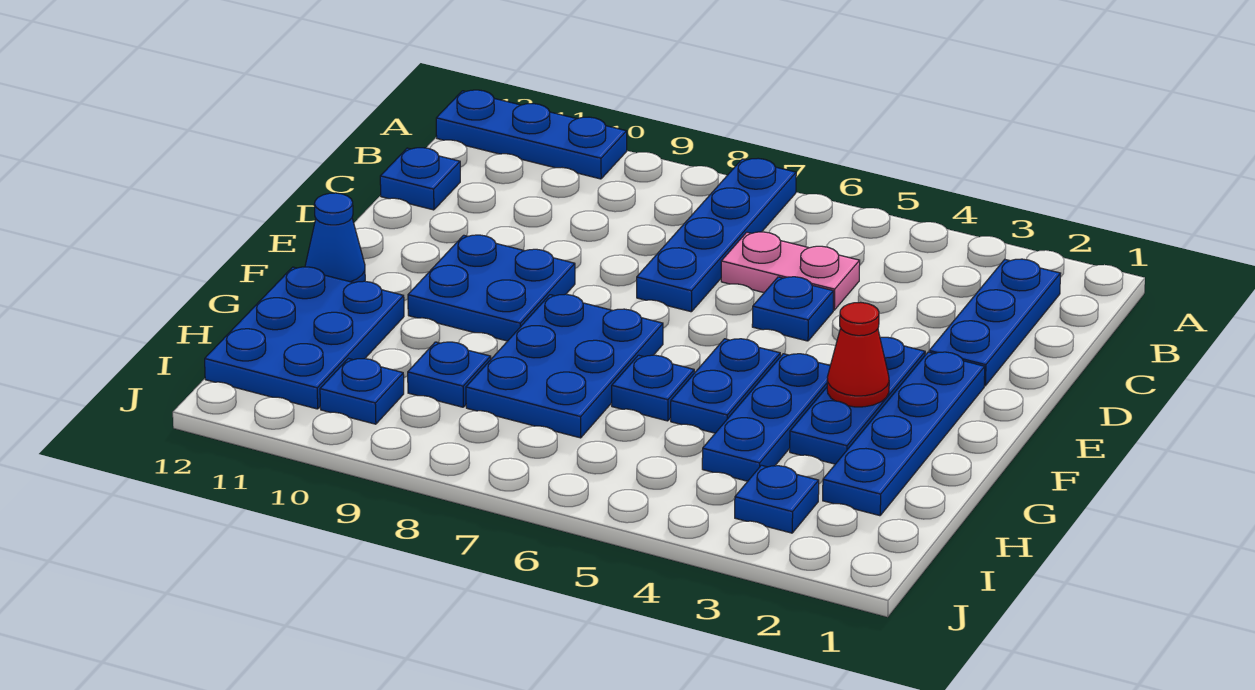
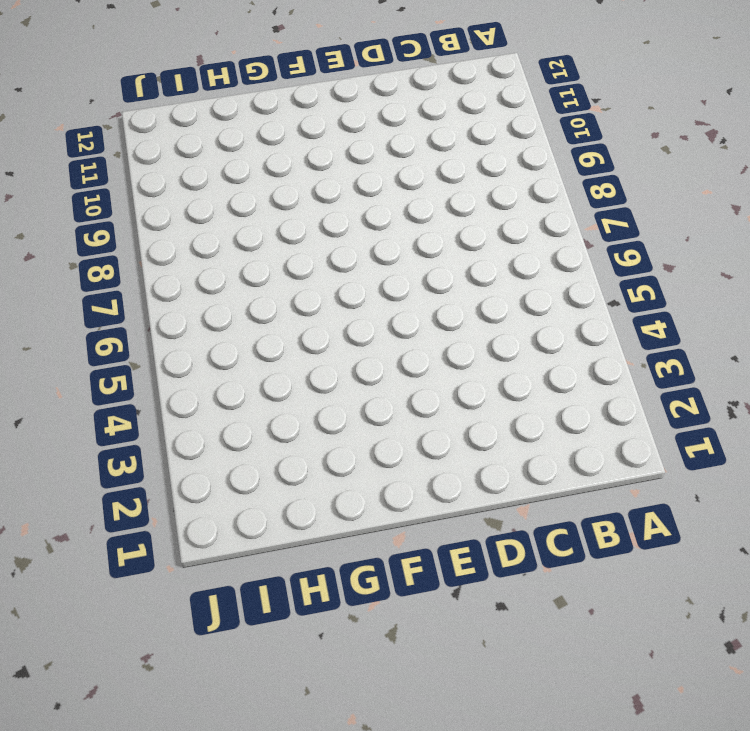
none -> blue plate A7:D7 level 1
none -> blue plate A10:A12 level 1
none -> blue plate B2:D2 level 1

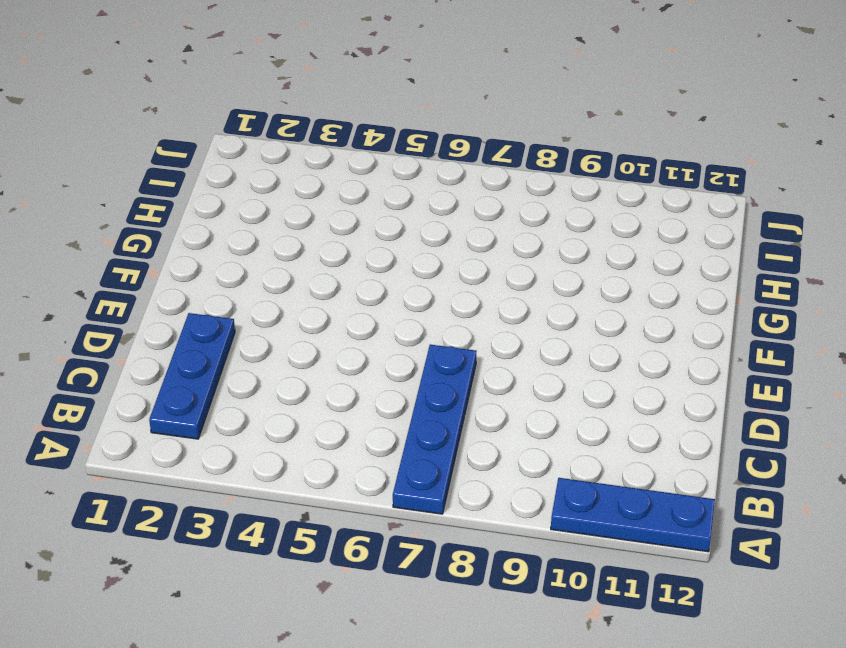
none -> pink plate C5:C6 level 1
none -> blue plate C12 level 1
none -> blue plate D5 level 1

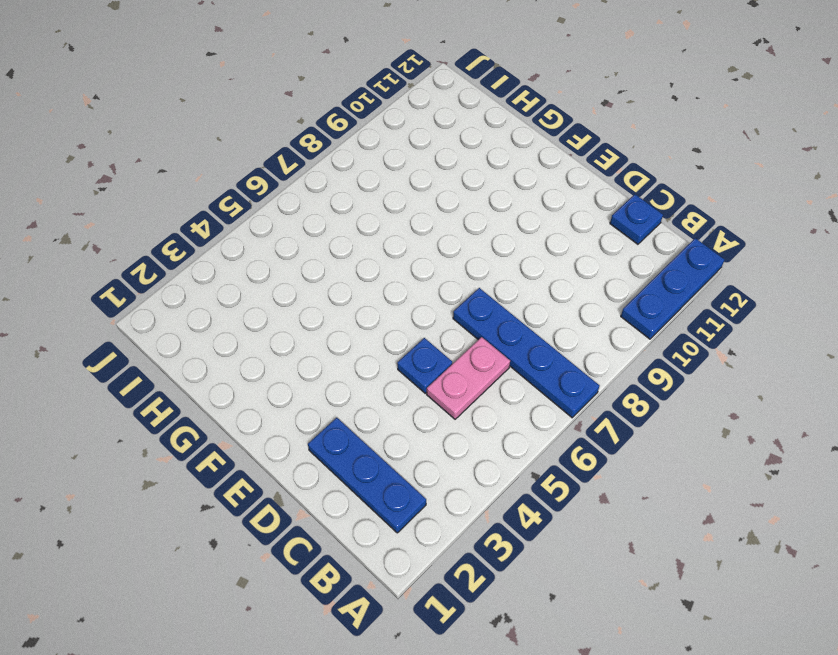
none -> blue plate E2:H2 level 1
none -> blue plate E3:G3 level 1
none -> blue plate E9:F10 level 1

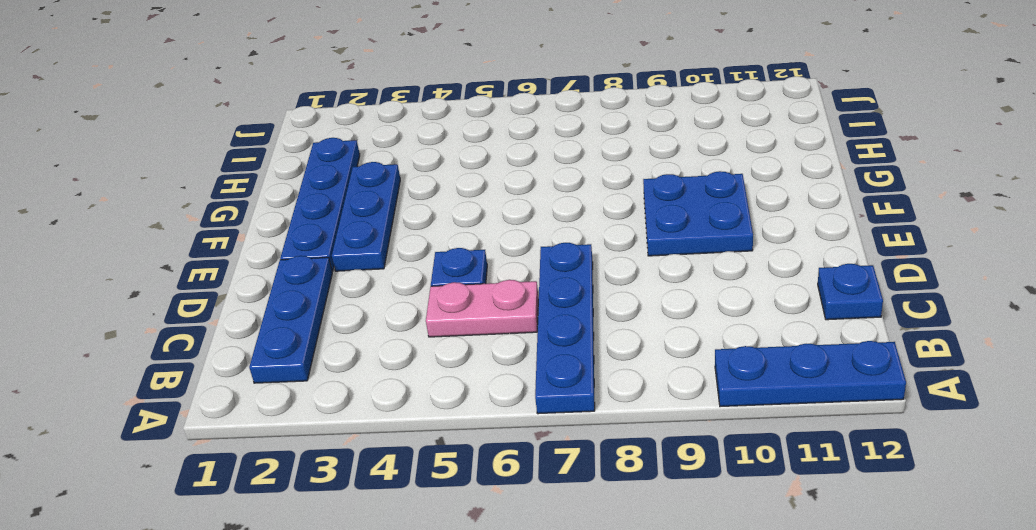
none -> blue plate F4:H4 level 1
none -> blue plate F5:G5 level 1
none -> blue plate F7:H8 level 1

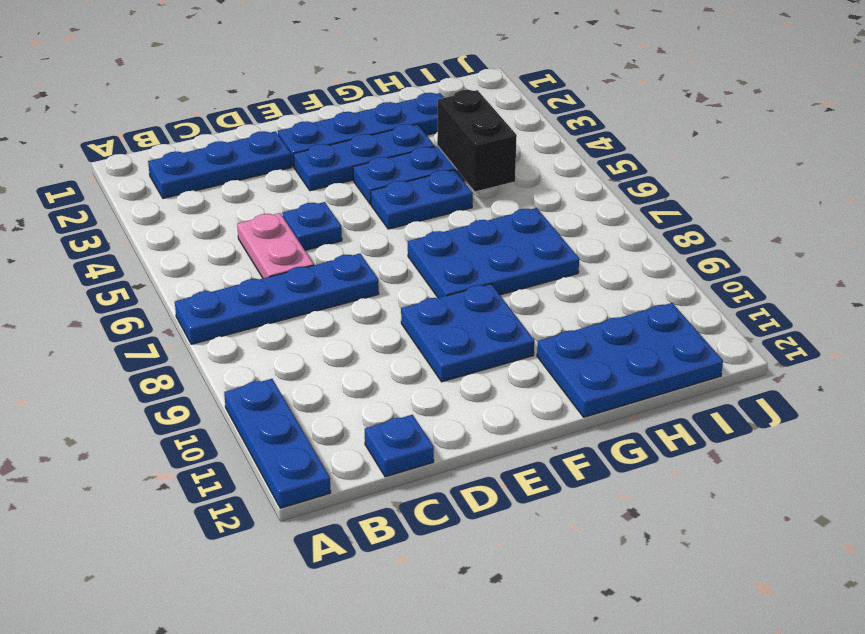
black brick H4:H5 level 2 -> none
none -> blue cone F12 level 1
none -> blue plate G6 level 1
none -> blue plate H9 level 1

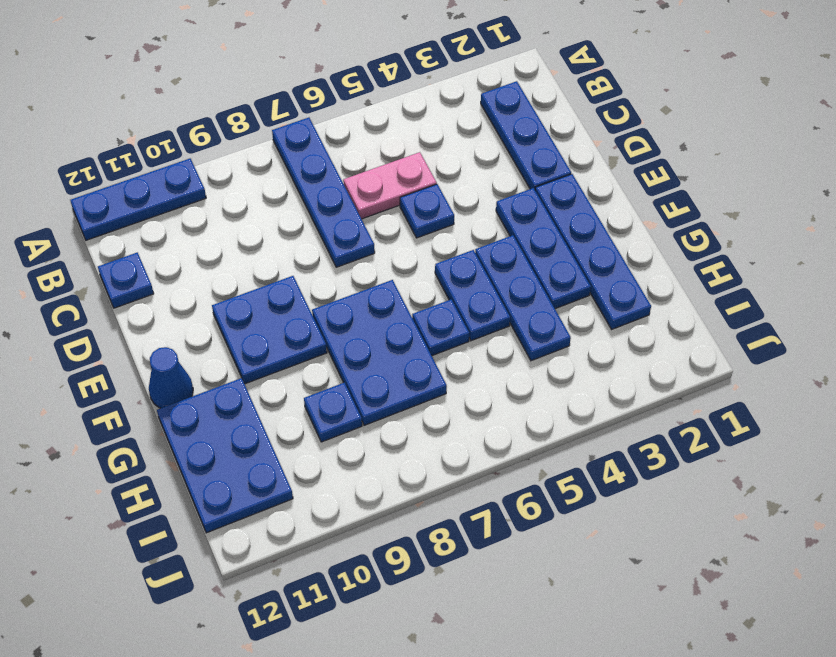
none -> blue plate I3 level 1
none -> blue plate I10 level 1
none -> red cone F3 level 2

